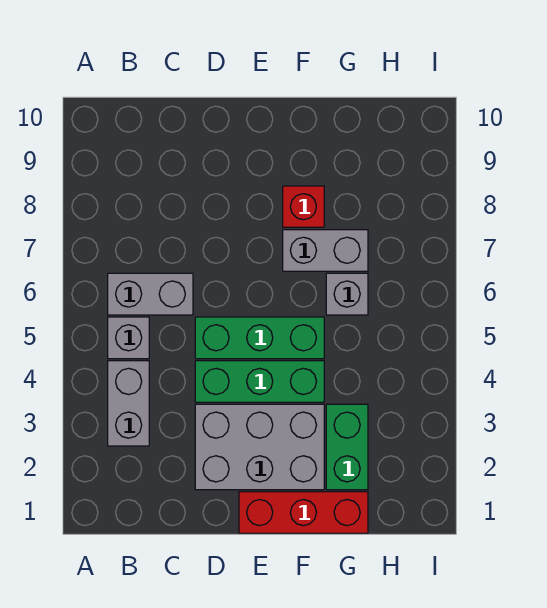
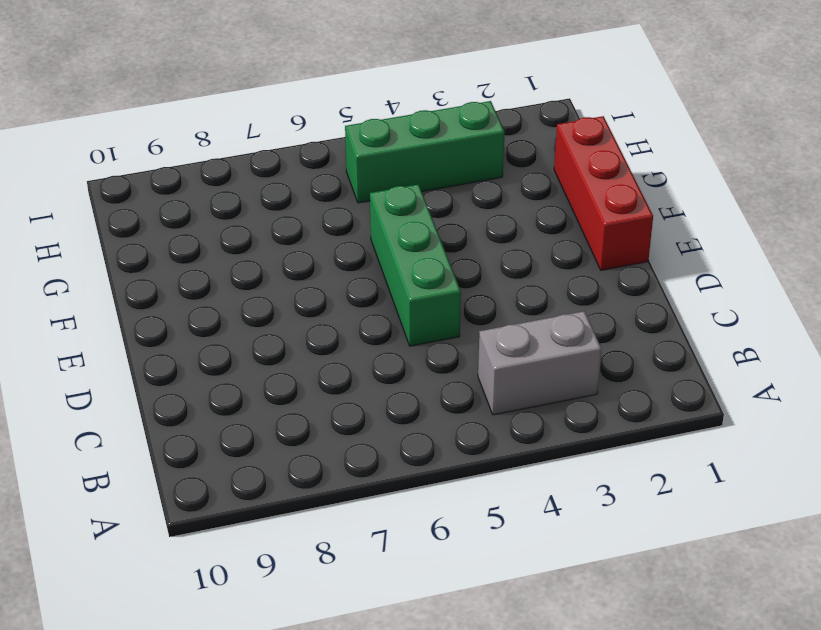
green brick H3:H5 level 1 -> green brick D4:F4 level 1
none -> grey brick B5 level 1
none -> grey brick B6:C6 level 1

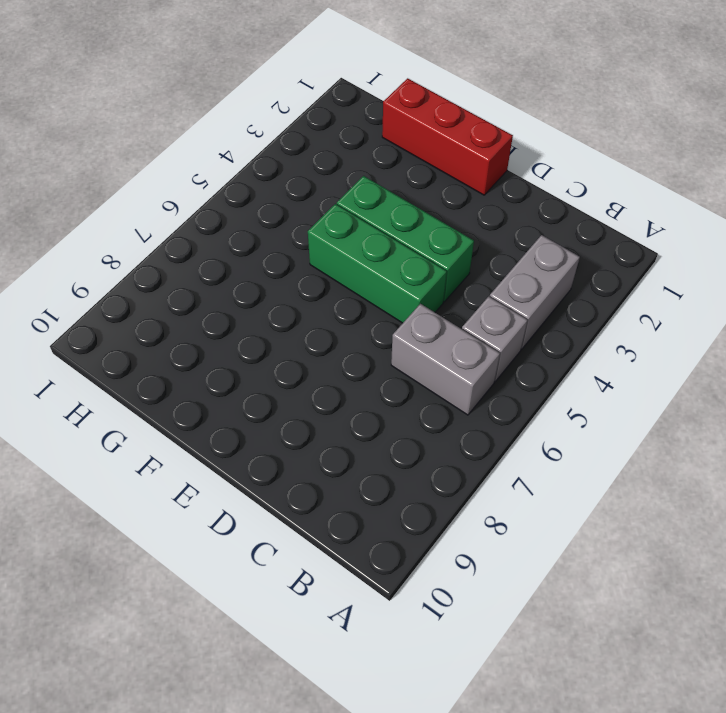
none -> grey brick D2:F3 level 1
none -> grey brick F7:G7 level 1

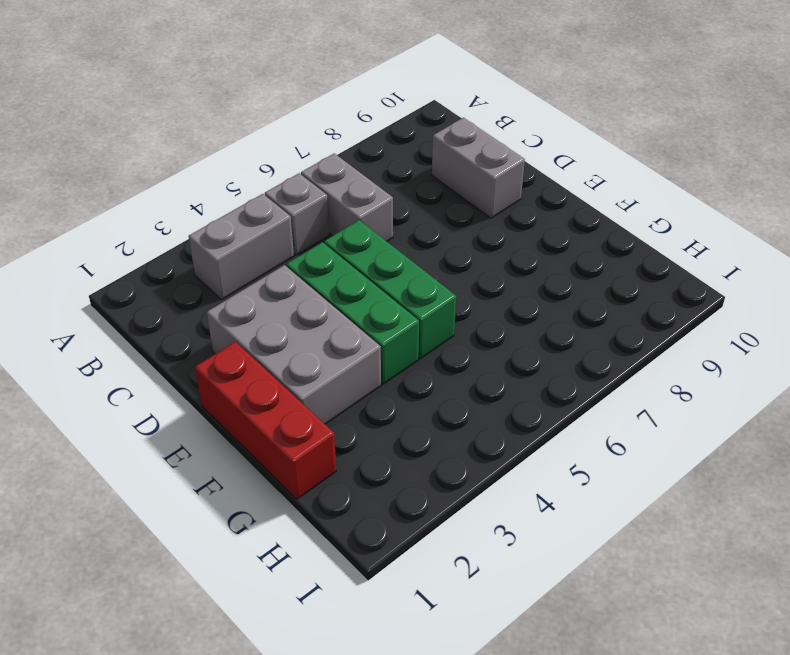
grey brick C9:D9 level 1 -> grey brick F7:G7 level 1
none -> red brick F8 level 1
none -> green brick G2:G3 level 1

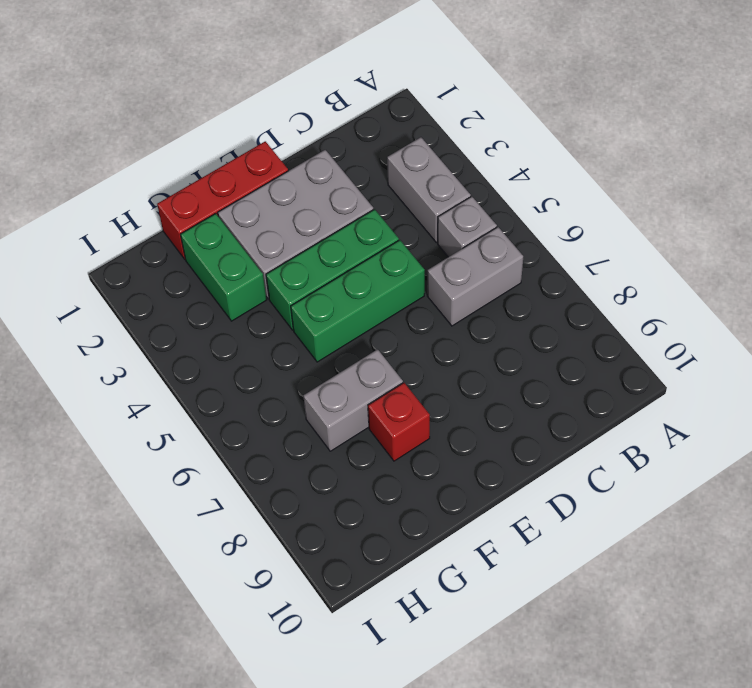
none -> grey brick G6 level 1

